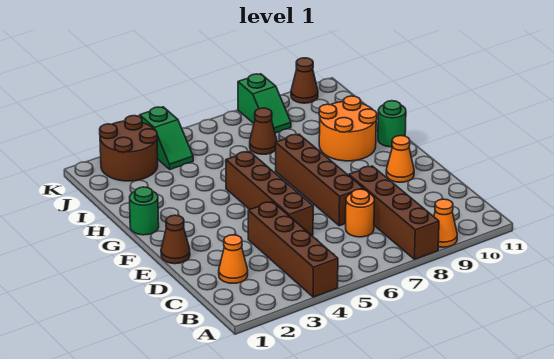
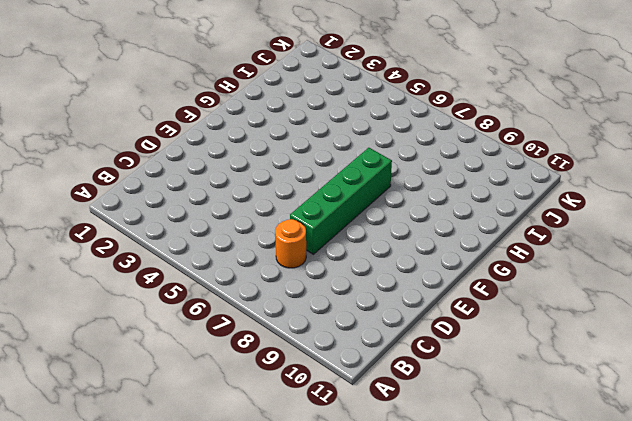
green brick D7:G7 level 1 -> brown brick D7:G7 level 1
none -> brown brick A4:D4 level 1
none -> brown brick A8:D8 level 1
none -> orange cone A9 level 1

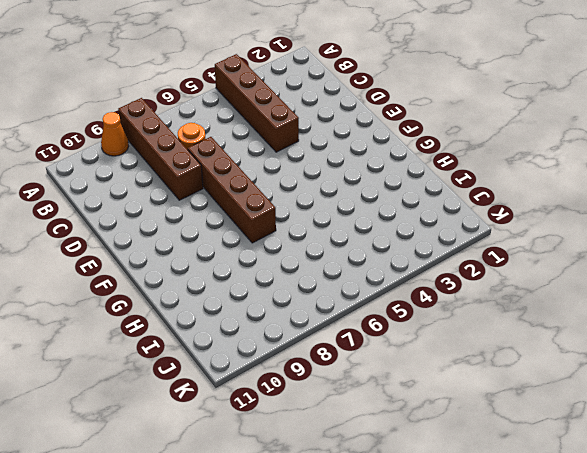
none -> orange cone C2 level 1
none -> brown brick D5:G5 level 1
none -> brown cone E1 level 1

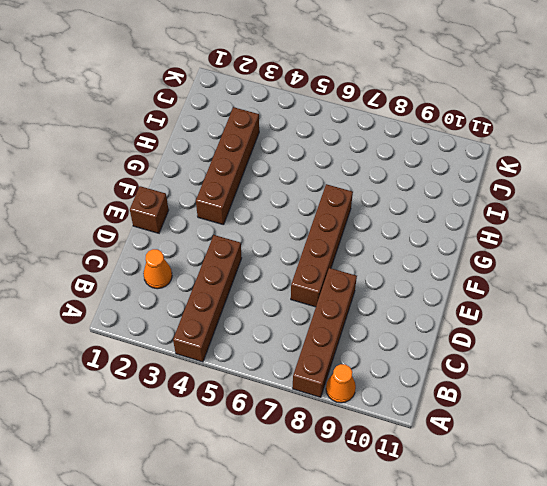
brown brick E1 level 1 -> brown cone E1 level 1
brown brick F3:I3 level 1 -> brown brick D5:G5 level 1
none -> orange round brick C7 level 1
none -> orange cone E10 level 1
none -> green round brick G1 level 1

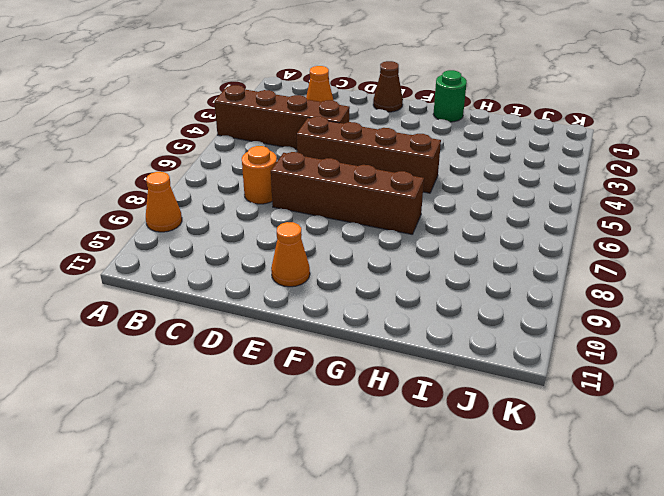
none -> brown brick A8:D8 level 1
none -> orange round brick G9:H10 level 1
none -> green round brick G11 level 1

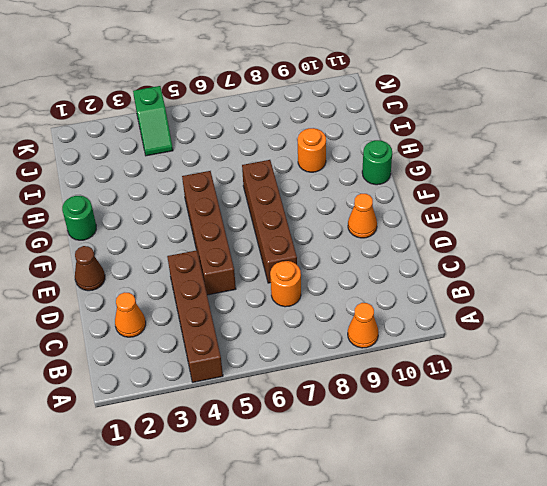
orange round brick H9 level 1 -> orange round brick G9:H10 level 1
none -> brown brick A8:D8 level 1
none -> brown cone I7 level 1
none -> brown round brick J2:K3 level 1

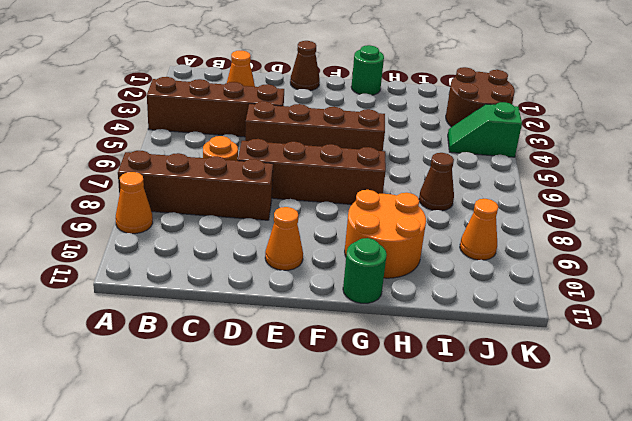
orange cone J9 level 1 -> none
none -> green slope J8:K8 level 1 top K
none -> brown cone K10 level 1

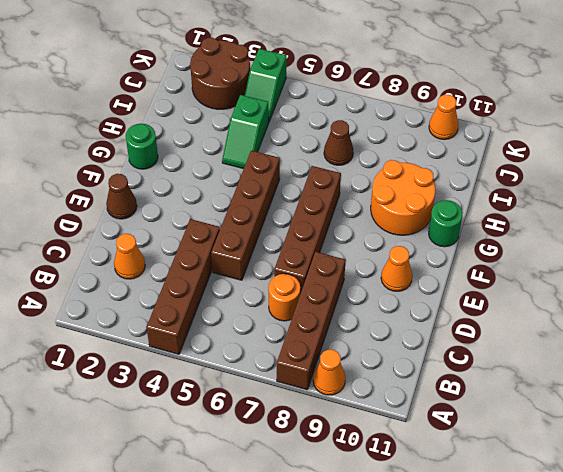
green slope H4:I4 level 1 top I -> green slope J8:K8 level 1 top K
orange cone K10 level 1 -> brown cone K10 level 1

